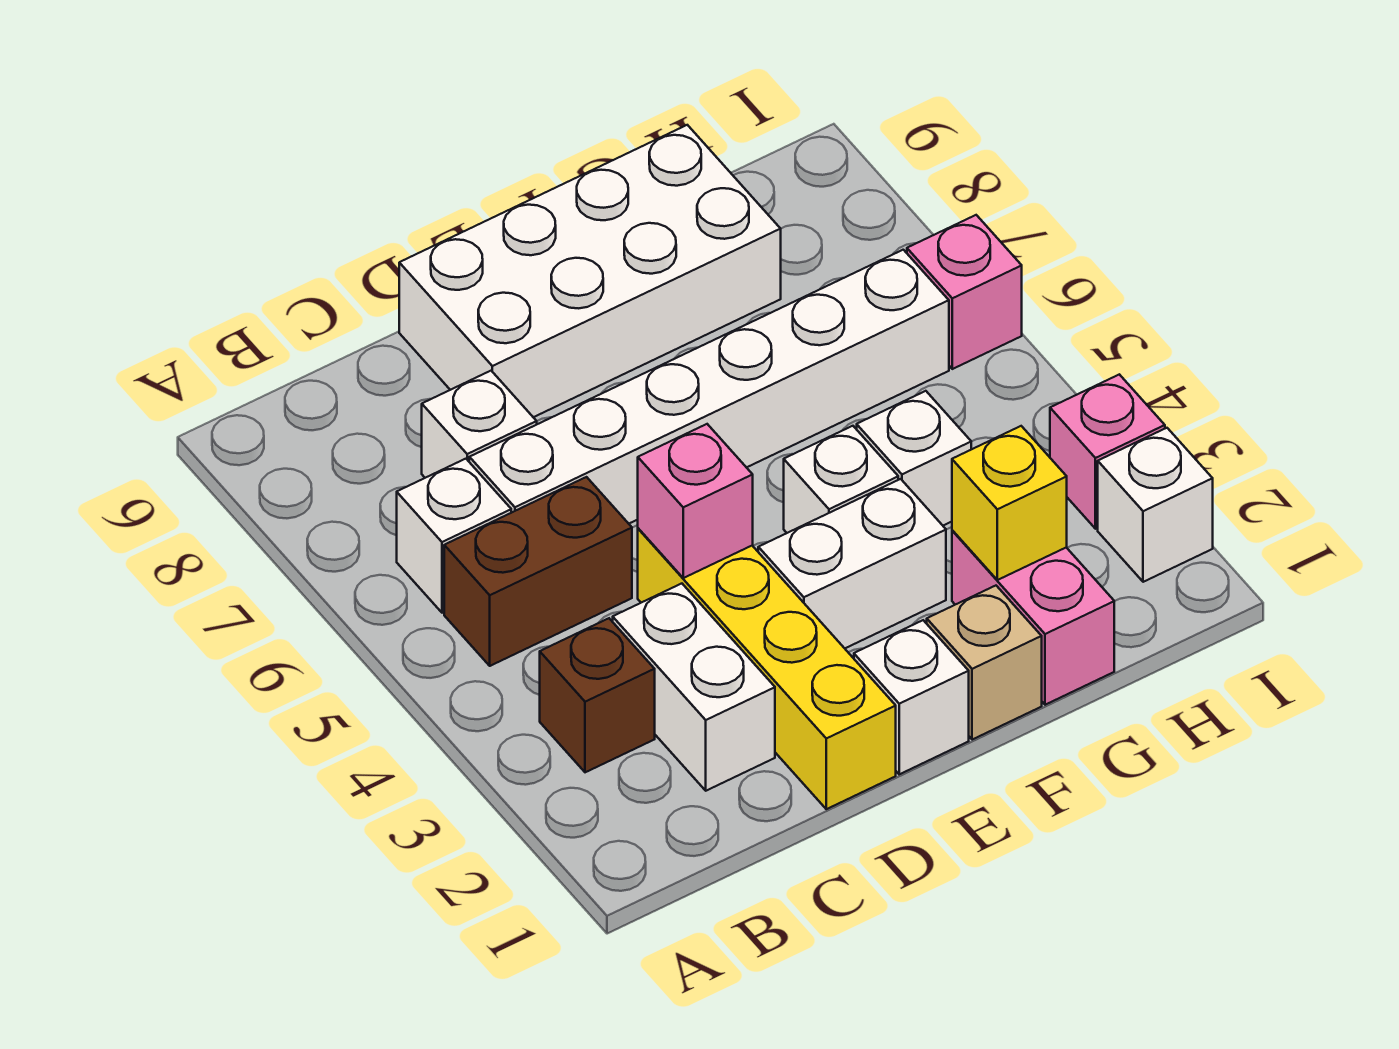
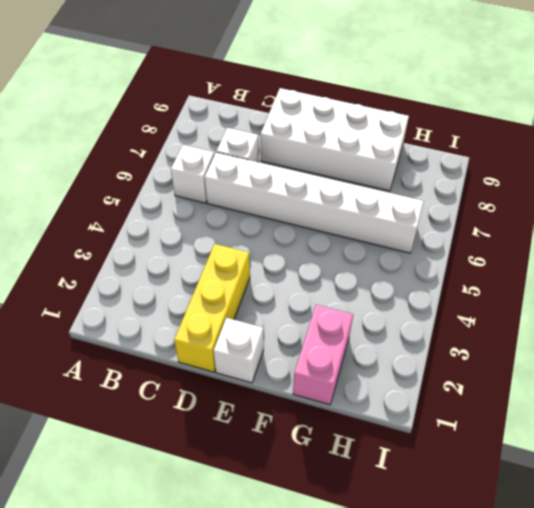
yellow brick D1:D3 level 1 -> yellow brick D1:D4 level 1
none -> brown brick B3 level 1
none -> brown brick B5:C5 level 1
none -> white brick C2:C3 level 1

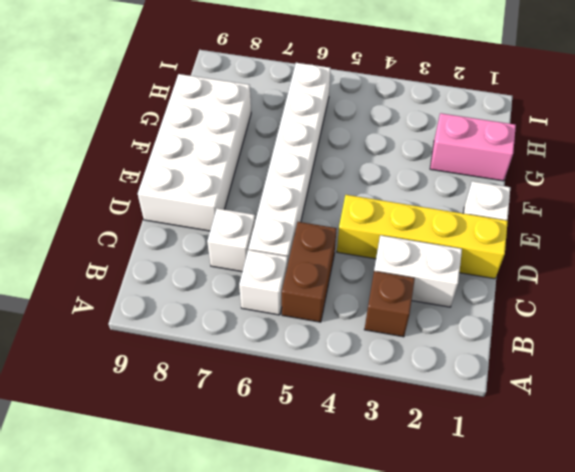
none -> white brick E3:F3 level 1
none -> tan brick F1 level 1
none -> white brick F4 level 1

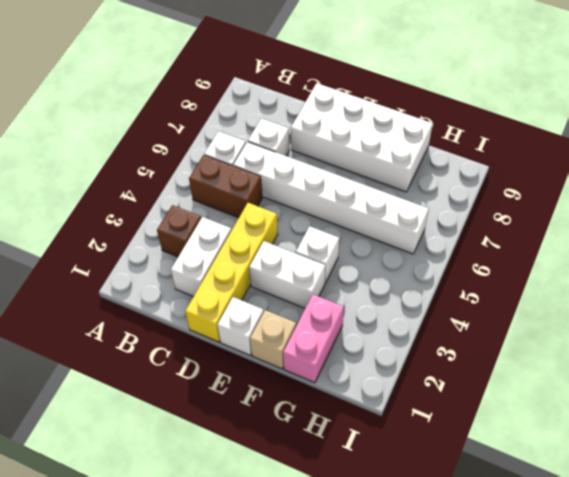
none -> white brick G4 level 1
none -> white brick I2 level 1
none -> pink brick I3 level 1

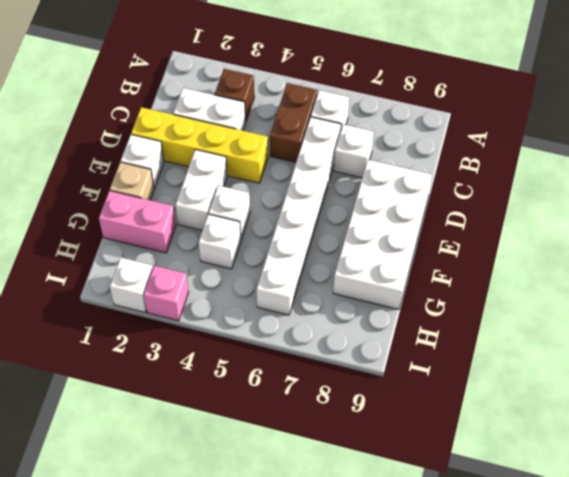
none -> pink brick I6 level 1
none -> pink brick D4 level 2
none -> yellow brick G2 level 2

